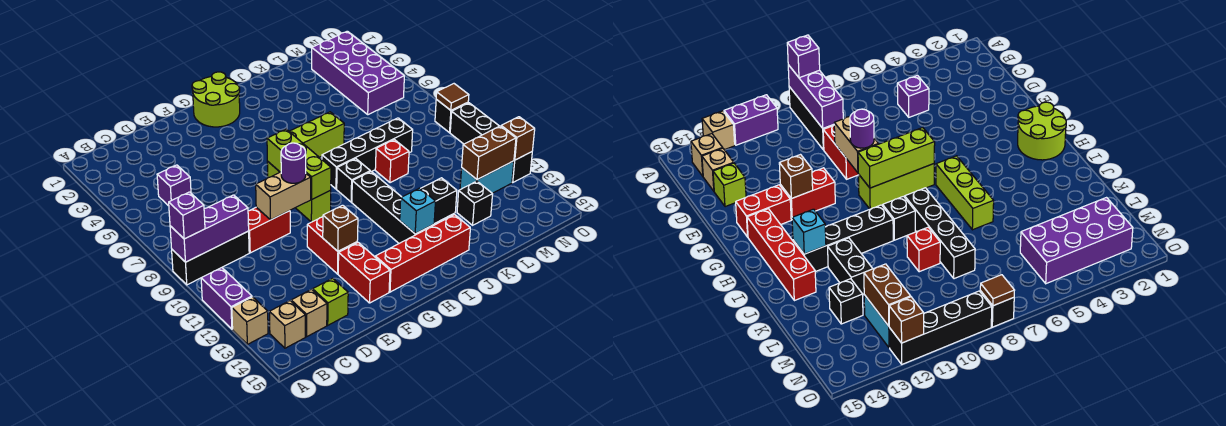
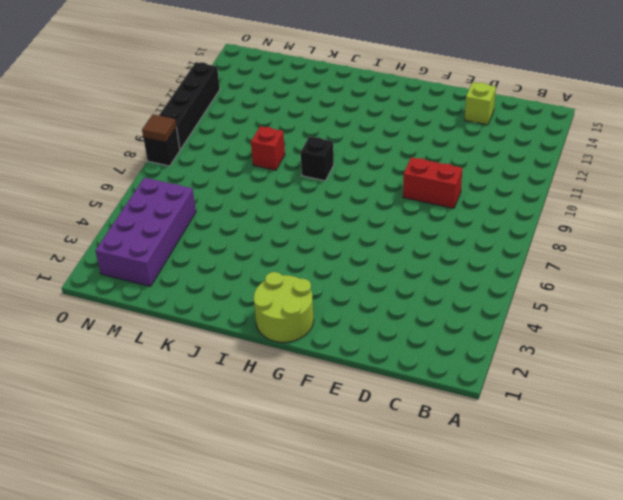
none -> black brick A9:C9 level 1
none -> purple brick A11:A12 level 1
none -> tan brick A13 level 1
none -> tan brick B14 level 1

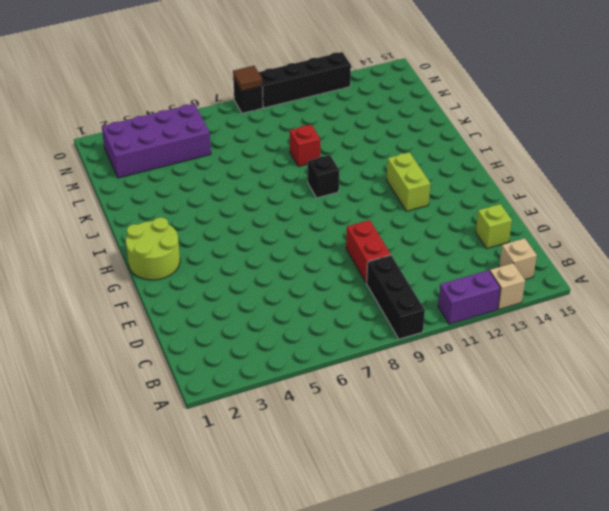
lime brick G12:H12 level 1 -> none
none -> purple brick C5 level 1
none -> tan brick C14 level 1
none -> red brick F11:F12 level 1
none -> red brick F13:F14 level 1

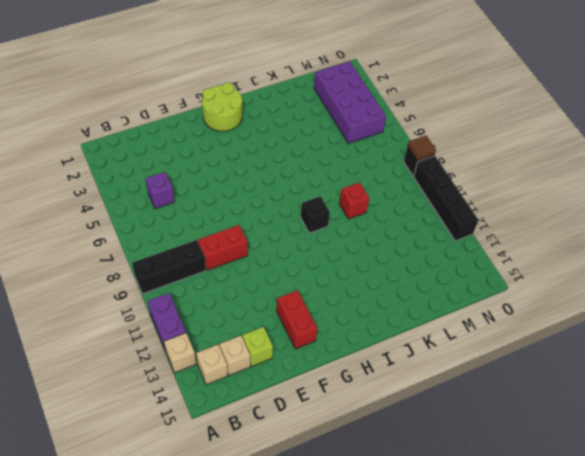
none -> red brick F11:F12 level 1
none -> lime brick G7:G9 level 1
none -> red brick G14:J14 level 1
none -> lime brick H6:J6 level 1

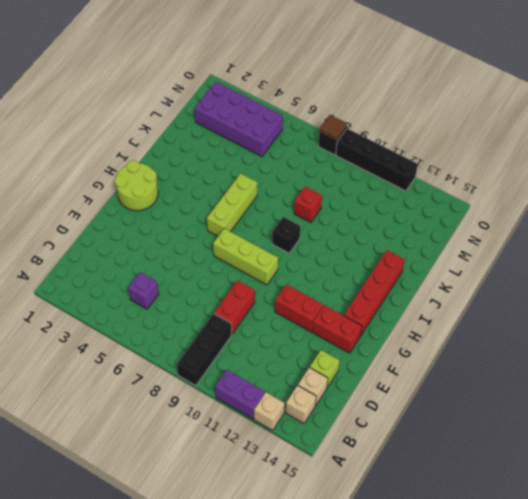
none -> black brick I8:L8 level 1
none -> black brick I10:I13 level 1
none -> black brick J12:K12 level 1
none -> black brick L13 level 1

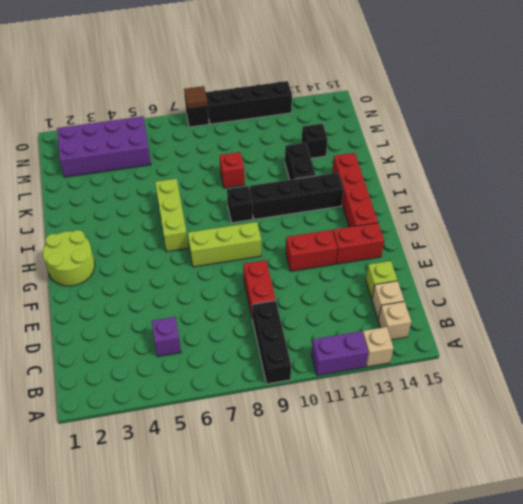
none -> black brick I8:L8 level 1
none -> cyan brick M12:N12 level 1
none -> purple brick A9:C9 level 2
none -> tan brick E9:F9 level 2

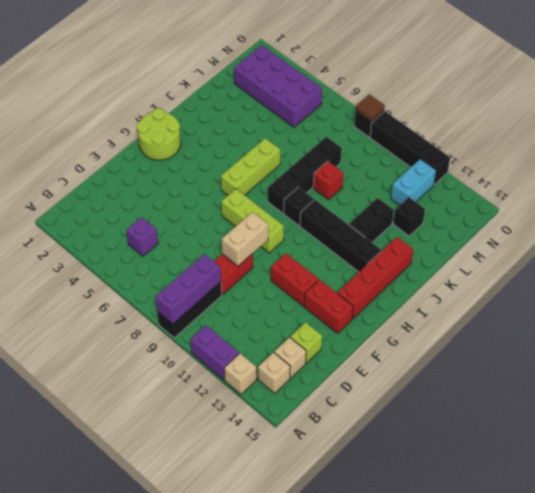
none -> brown brick F12 level 2
none -> lime brick G7:G9 level 2
none -> cyan brick I13 level 2
none -> brown brick M12:N12 level 2

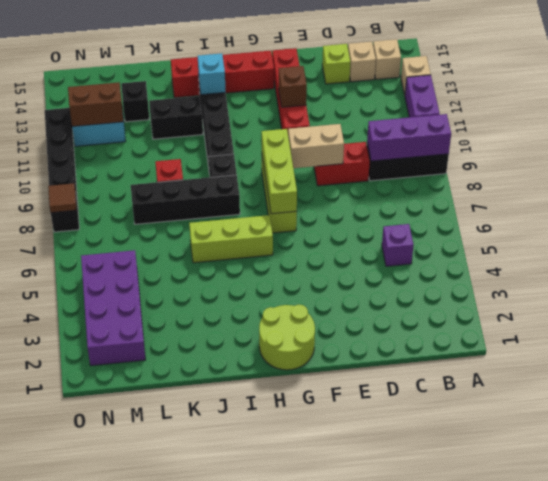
none -> brown brick O12 level 2
none -> purple brick A9 level 3
none -> purple round brick F9 level 3

